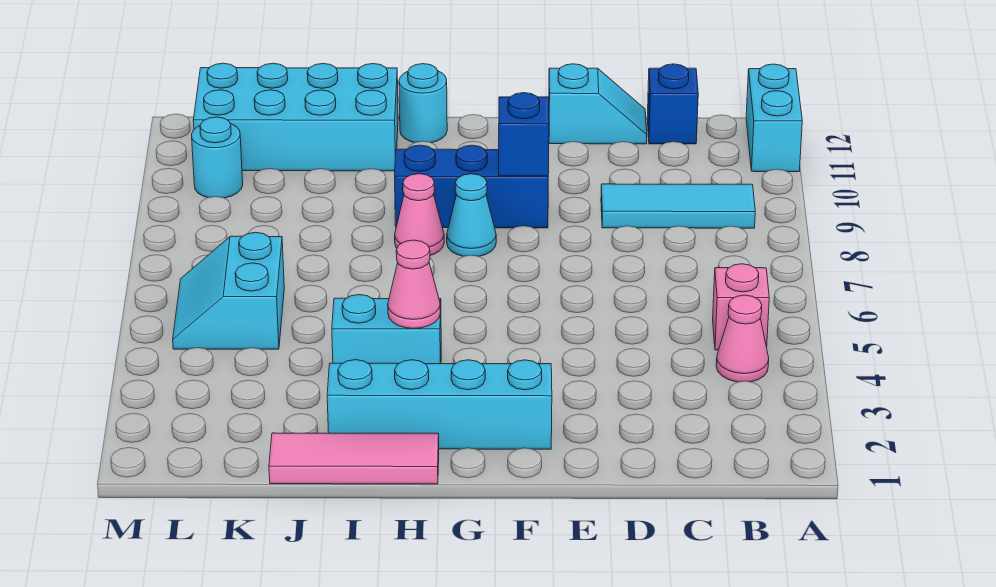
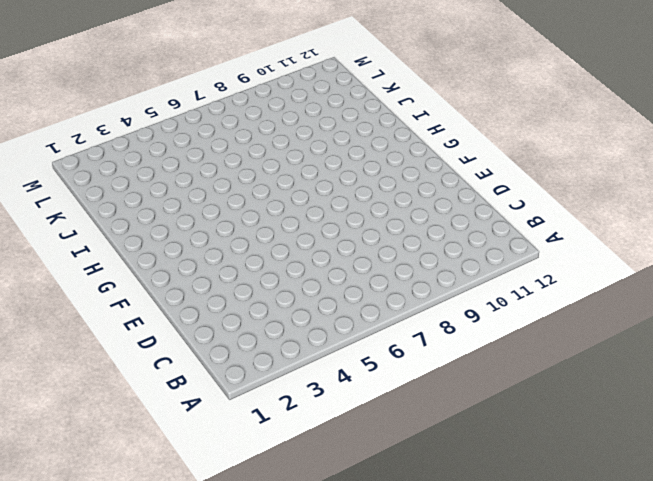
none -> cyan brick A11:A12 level 1
none -> pink cone B4 level 1
none -> pink brick B5 level 1

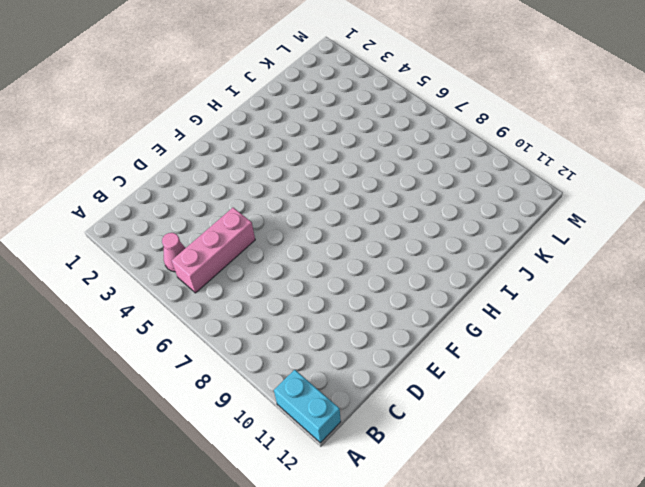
pink brick B5:D5 level 1 -> pink brick B5 level 1
none -> cyan tile B9:D9 level 1
none -> blue brick C12 level 1
none -> cyan slope D12:E12 level 1 top E

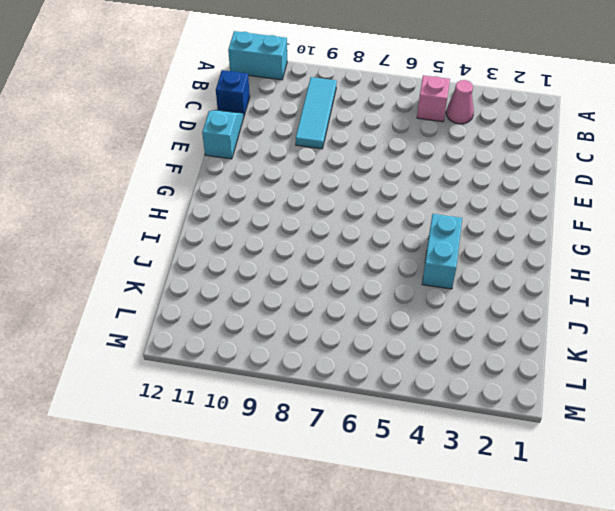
none -> cyan brick F2:I2 level 1
none -> blue brick F9:H9 level 1
none -> cyan cone G8 level 1

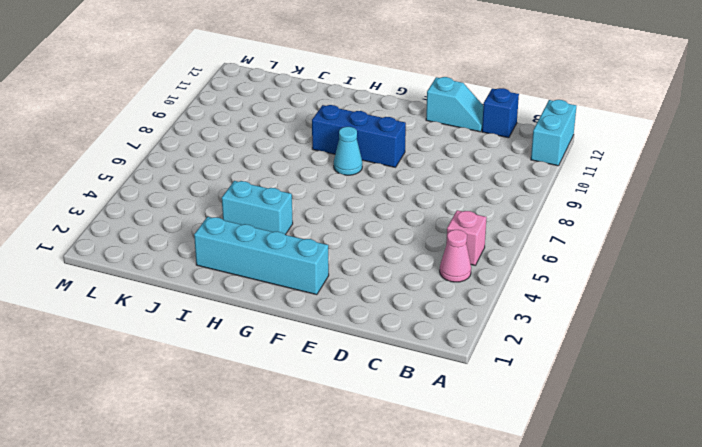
none -> cyan tile B9:D9 level 1
none -> pink tile H1:J1 level 1
none -> pink cone H8 level 1

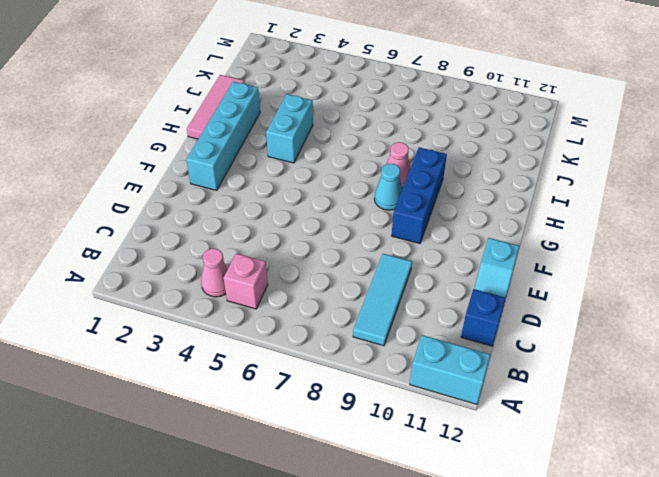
none -> cyan round brick H12 level 1
none -> cyan brick I11:L12 level 1
none -> cyan slope K5:L6 level 1 top K

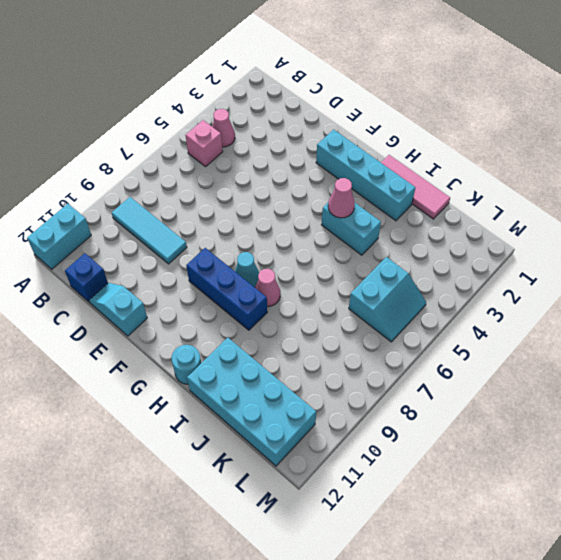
none -> cyan round brick L10 level 1
none -> blue brick F9 level 2

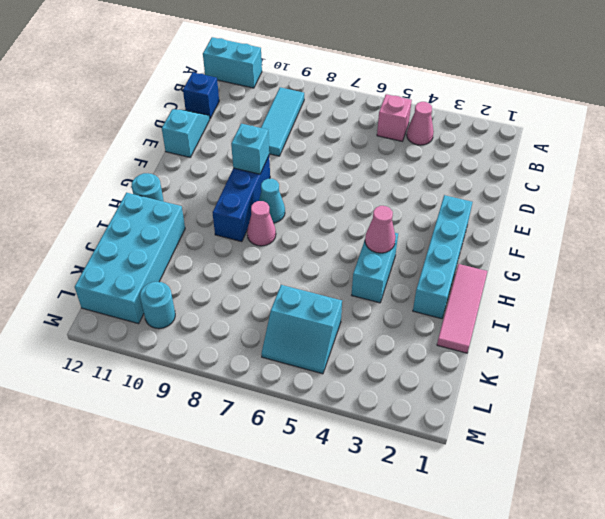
cyan brick F9 level 2 -> blue brick F9 level 2

